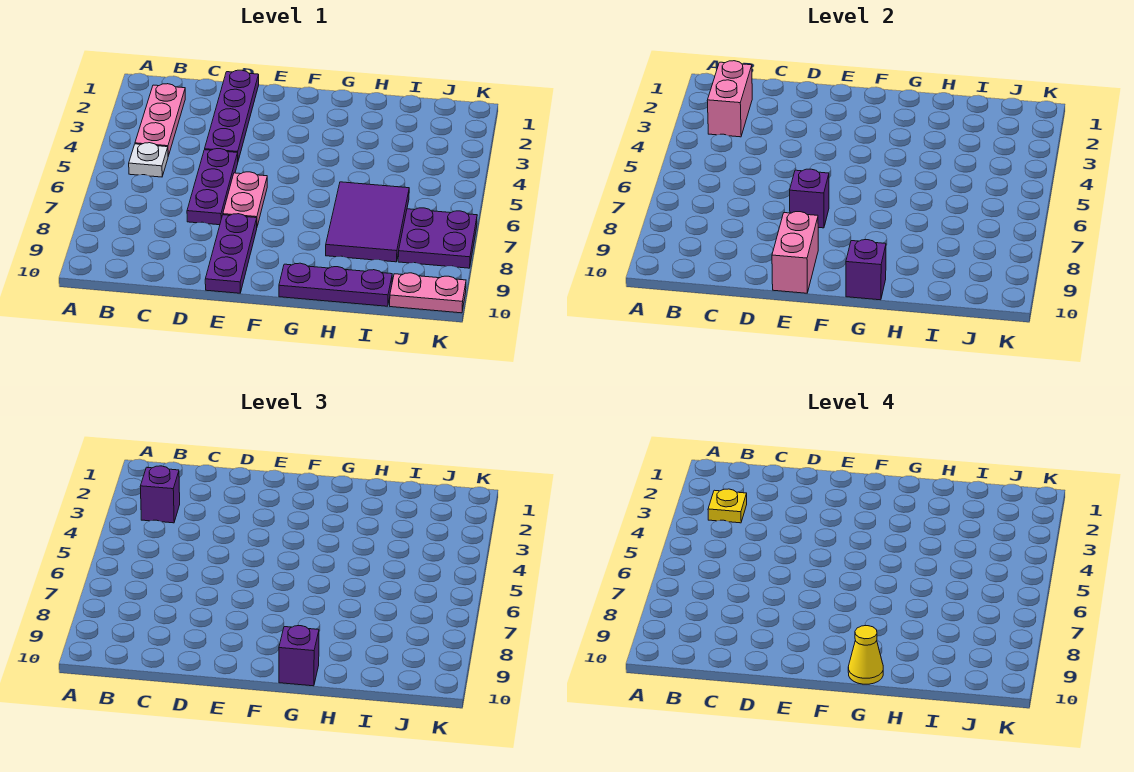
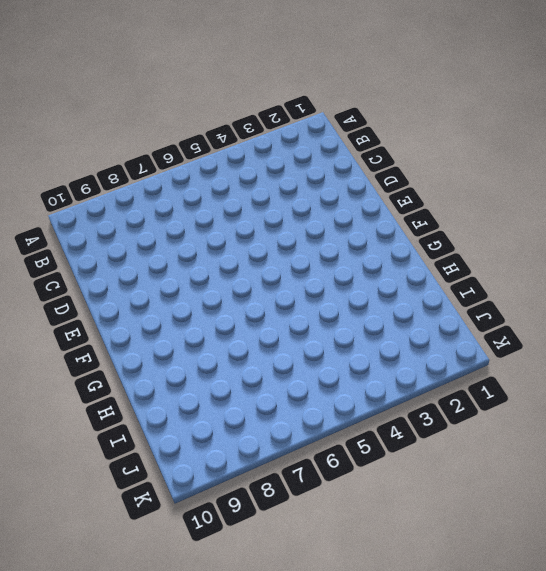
none -> pink plate B2:B4 level 1
none -> white plate B5 level 1
none -> purple plate D1:D4 level 1

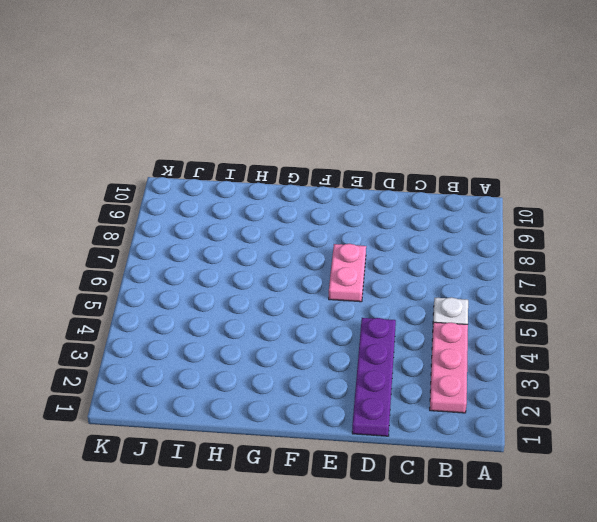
none -> purple plate D5:D7 level 1
none -> purple plate E8:E10 level 1
none -> purple plate G10:I10 level 1

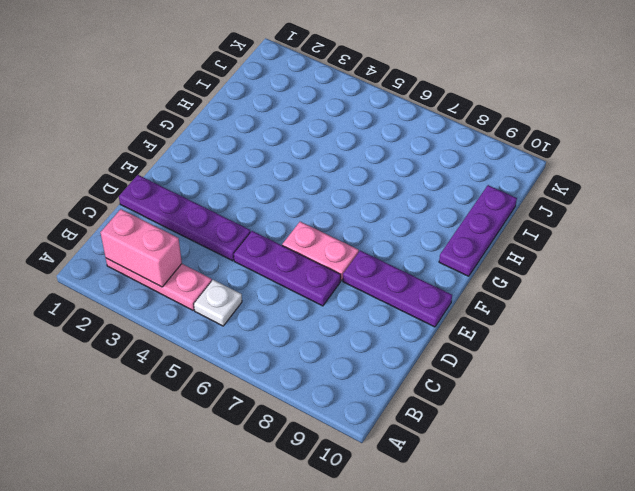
none -> purple tile H6:I8 level 1
none -> purple plate J7:K8 level 1
none -> pink plate J10:K10 level 1

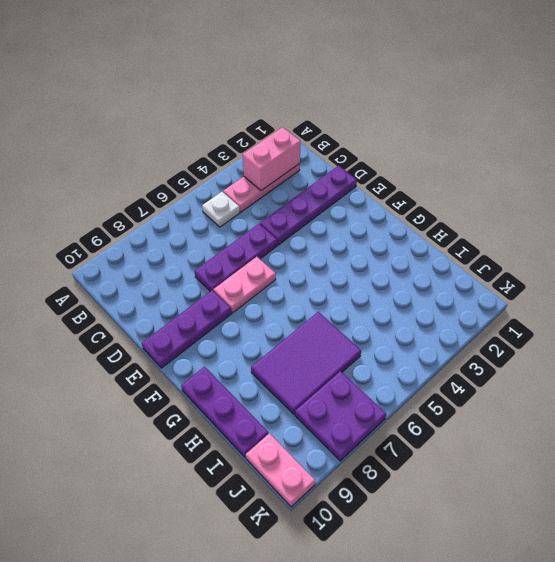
none -> purple brick E7 level 2
none -> pink brick E9:E10 level 2
none -> purple brick G10 level 2

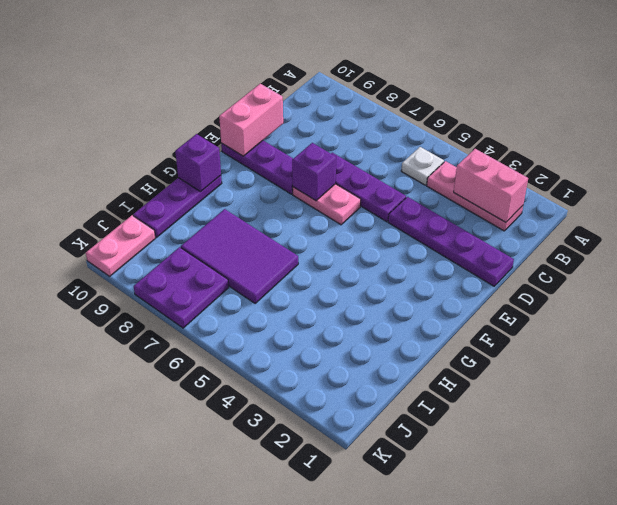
pink brick D10:E10 level 2 -> pink brick E9:E10 level 2
none -> purple brick B3 level 3
none -> purple brick G10 level 3
none -> yellow plate B3 level 4

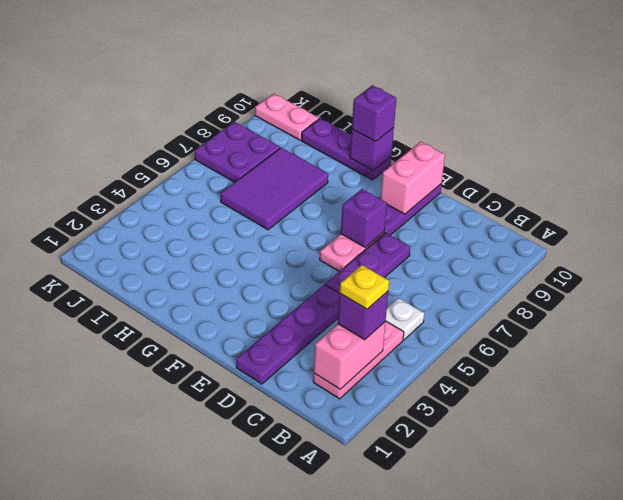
none -> yellow cone G10 level 4

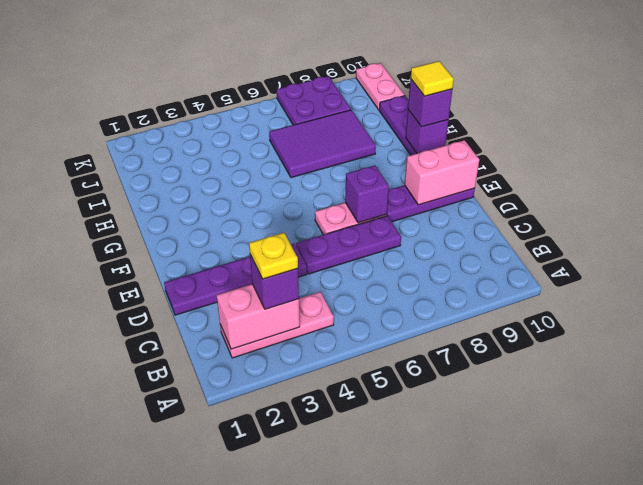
yellow tile G10 level 4 -> yellow cone G10 level 4
none -> white plate B5 level 1

